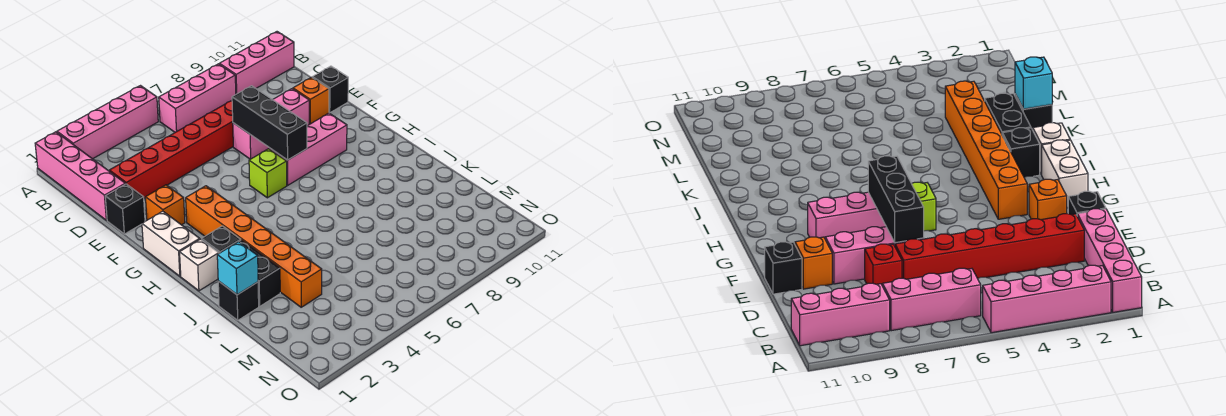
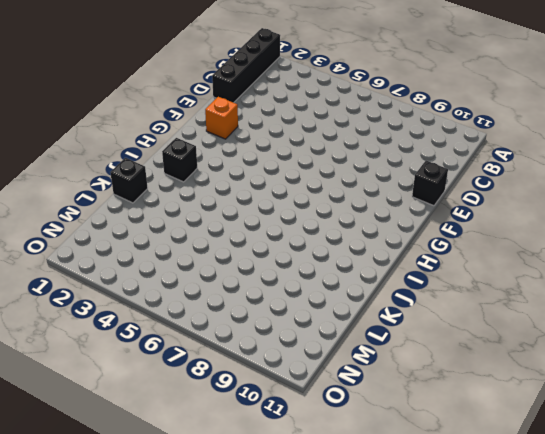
black brick A1:D1 level 1 -> pink brick A1:D1 level 1
none -> pink brick A2:A5 level 1
none -> pink brick B6:B8 level 1
none -> pink brick B9:B11 level 1

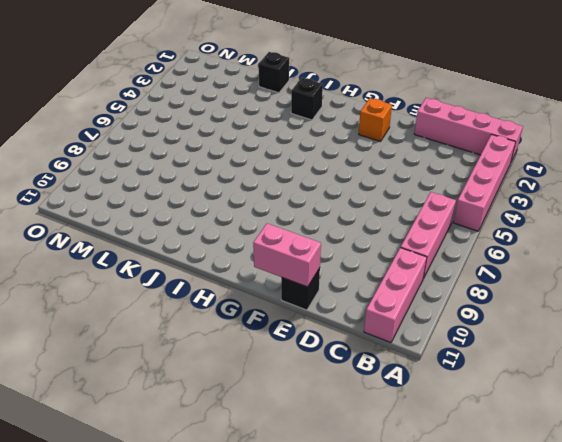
pink brick E11:F11 level 2 -> none
none -> red brick D2:D7 level 1
none -> red brick D8 level 1
none -> black brick E1 level 1

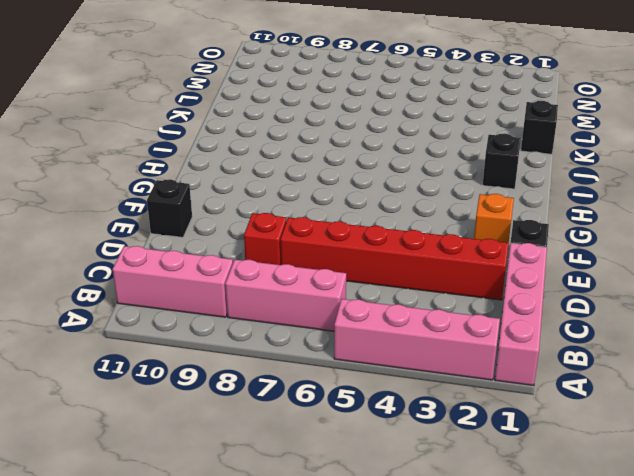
none -> pink brick E7:E9 level 1
none -> orange brick E10 level 1
none -> white brick G1:H1 level 1

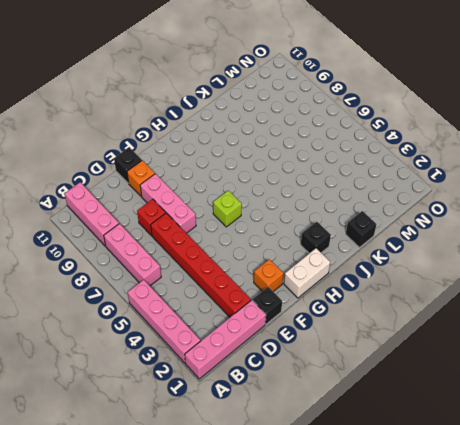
none -> orange brick G3:L3 level 1
none -> pink brick G7:G9 level 1
none -> white brick I1 level 1

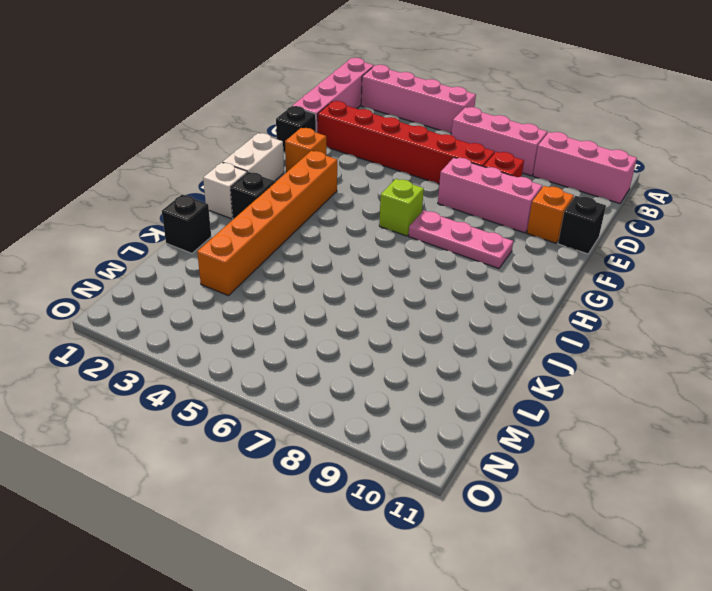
pink plate G7:G9 level 1 -> pink brick G7:G9 level 1
none -> black brick J2:K2 level 1
none -> black brick E7:G7 level 2
none -> cyan brick K1 level 2

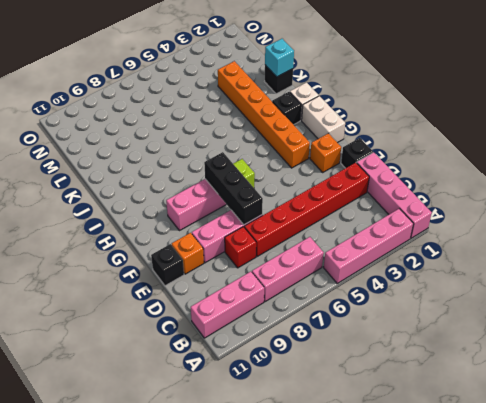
none -> black brick J2:K2 level 1

